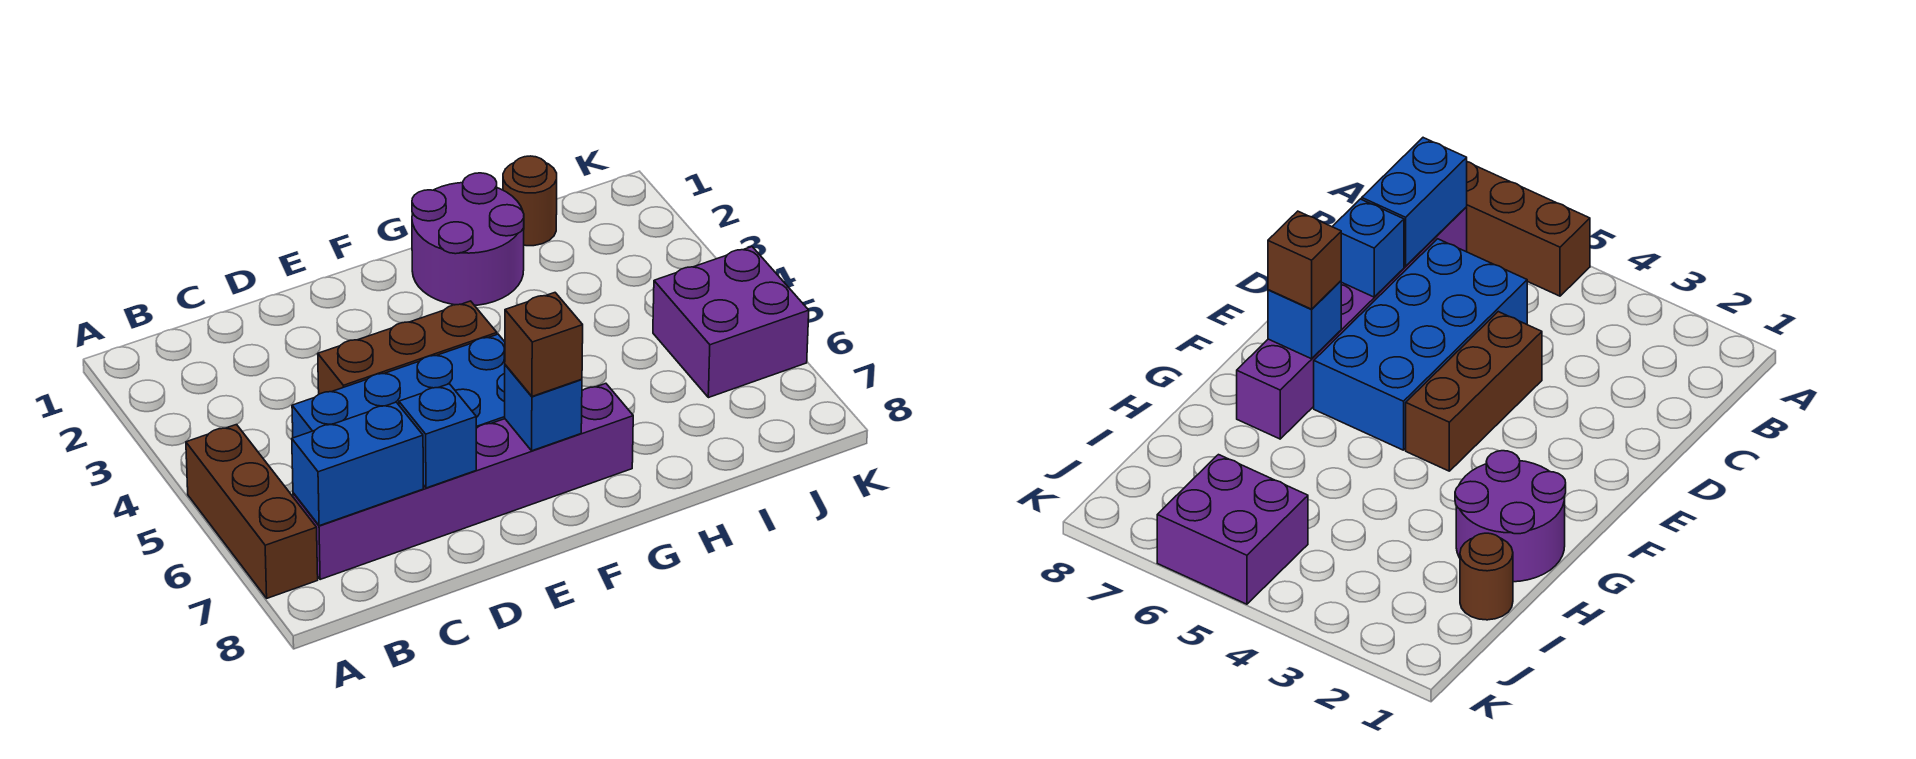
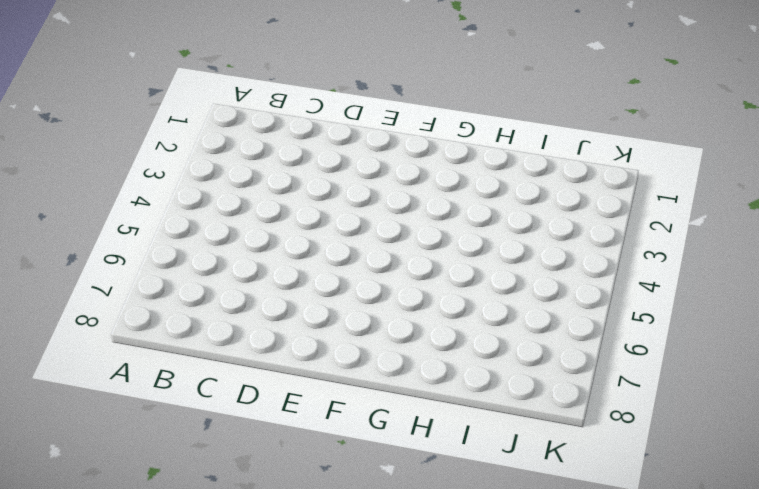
none -> brown brick A5:A7 level 1
none -> purple brick B7:G7 level 1

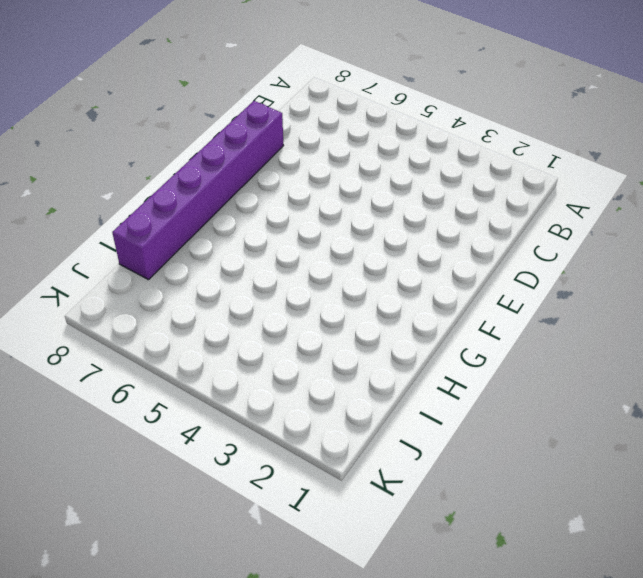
purple brick D8:I8 level 1 -> purple brick B7:G7 level 1
none -> brown brick A5:A7 level 1
none -> blue brick C5:F6 level 1

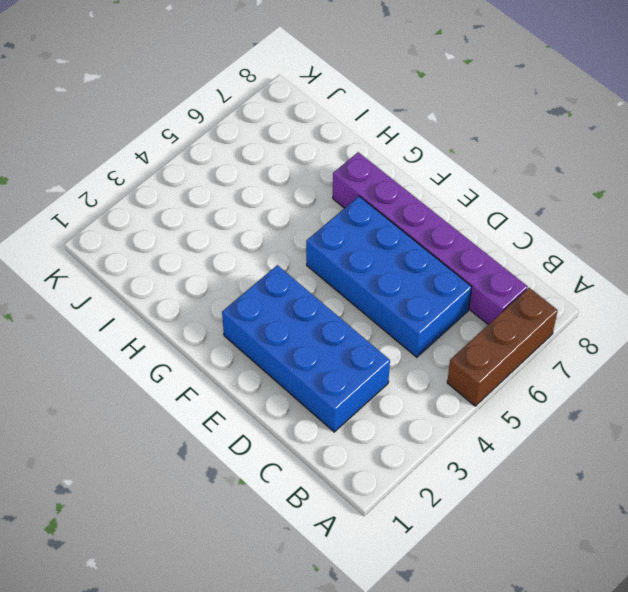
blue brick C2:F3 level 1 -> none
none -> brown brick D4:F4 level 1
none -> purple round brick G1:H2 level 1

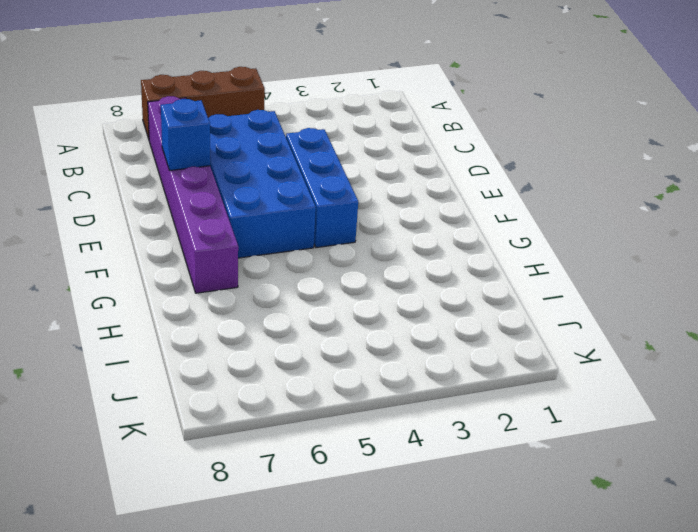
blue brick D4:F4 level 1 -> brown brick D4:F4 level 1
none -> purple round brick G1:H2 level 1
none -> brown round brick I1 level 1

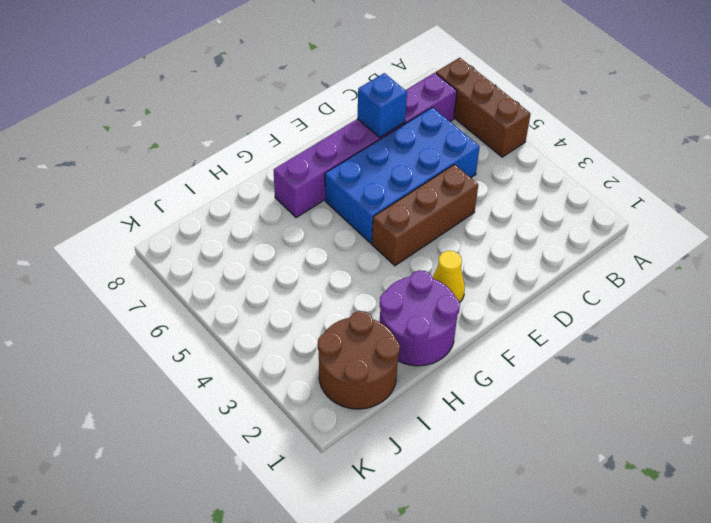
yellow cone F2 level 1 -> none
brown round brick I1:J2 level 1 -> brown round brick I1 level 1
none -> purple brick J5:K6 level 1
none -> blue brick B7:C7 level 2

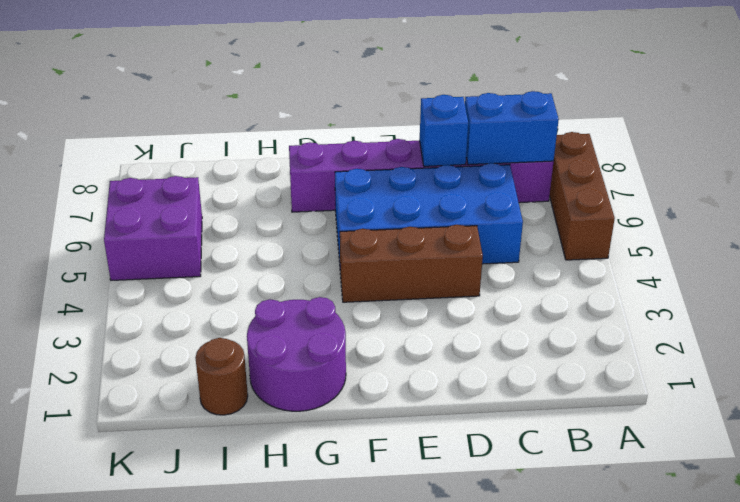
none -> blue brick F7 level 2
none -> brown brick F7 level 3

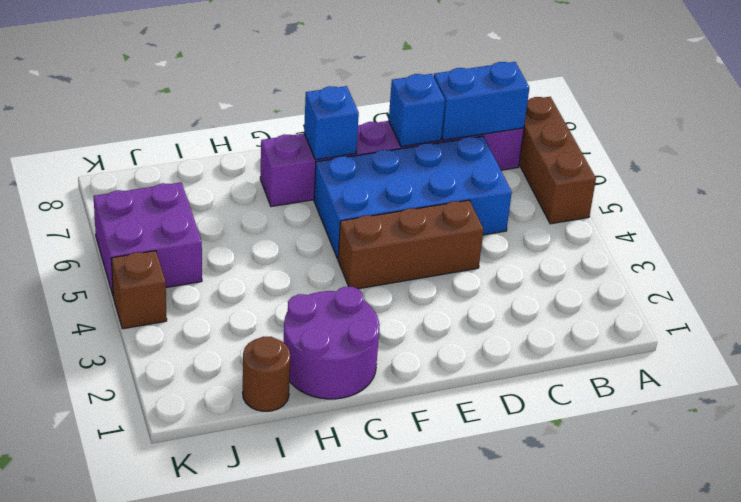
brown brick K4 level 1 -> brown brick F7 level 3

